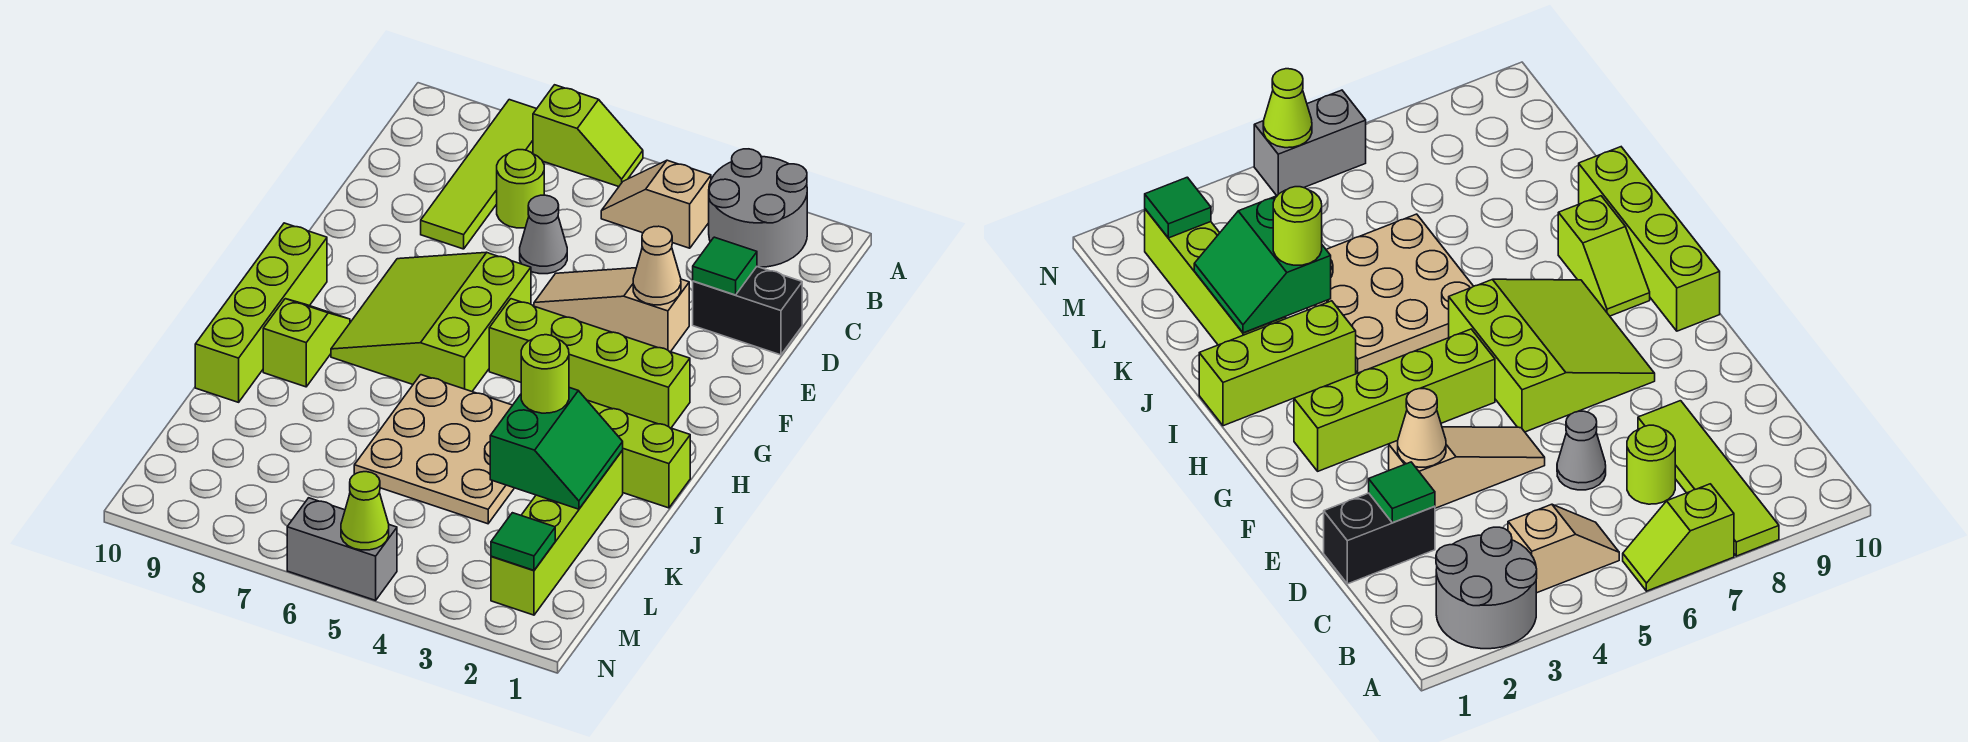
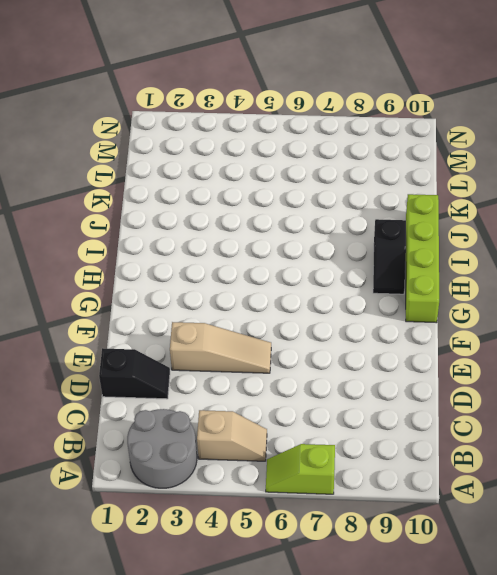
black slope D1:D2 level 1 top 1 -> black brick D1:D2 level 1
black slope H9:I9 level 1 top I -> lime slope H9:I9 level 1 top I
none -> lime tile A8:D8 level 1
none -> lime round brick C7 level 1
none -> grey cone D6 level 1

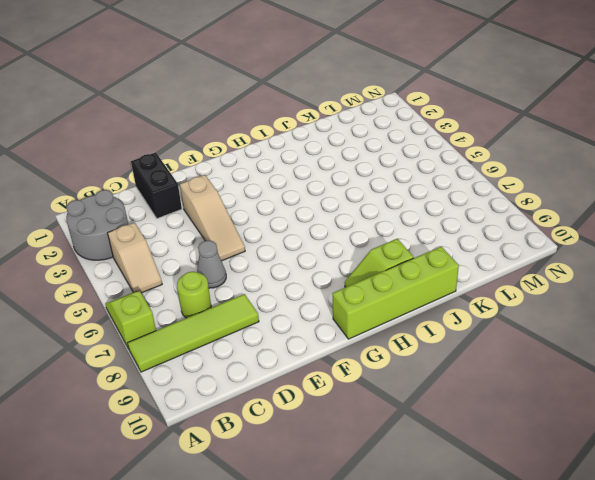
none -> lime slope F6:H8 level 1 top 6
none -> lime brick G2:G5 level 1
none -> lime brick I1:I3 level 1

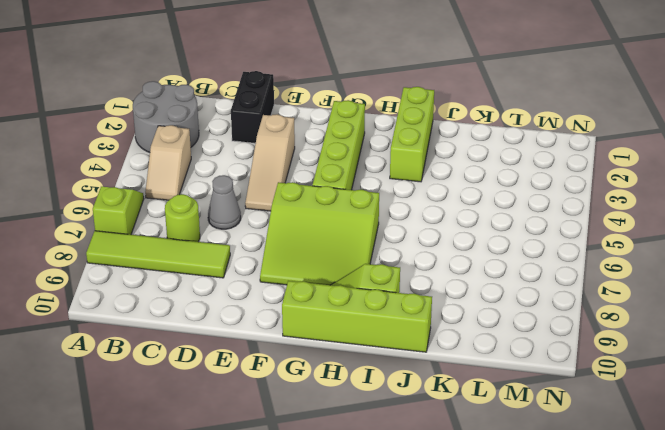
none -> tan plate I4:K6 level 1
none -> lime brick J2:M2 level 1
none -> grey brick N5:N6 level 1

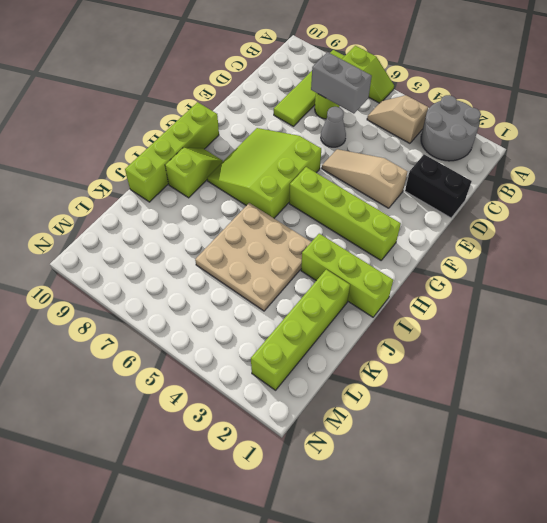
grey brick C6:C7 level 2 -> grey brick N5:N6 level 1
none -> green tile D2 level 2
none -> tan cone E3 level 2
none -> green slope J2:K3 level 2 top 3

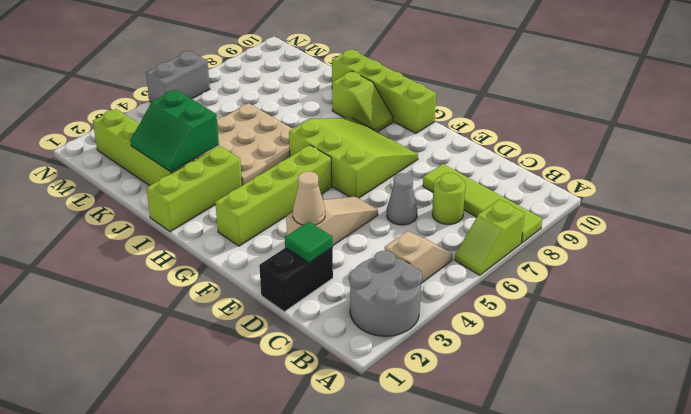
none -> green tile M2 level 2
none -> lime cone N5 level 2
none -> lime round brick J3 level 3

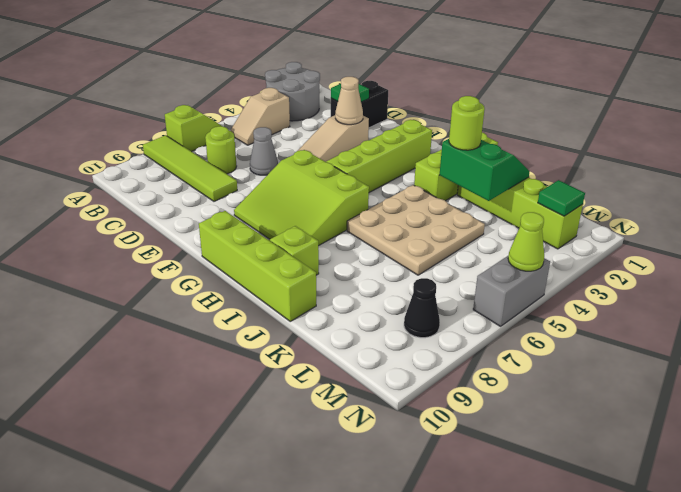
black cone M8 level 1 -> none

